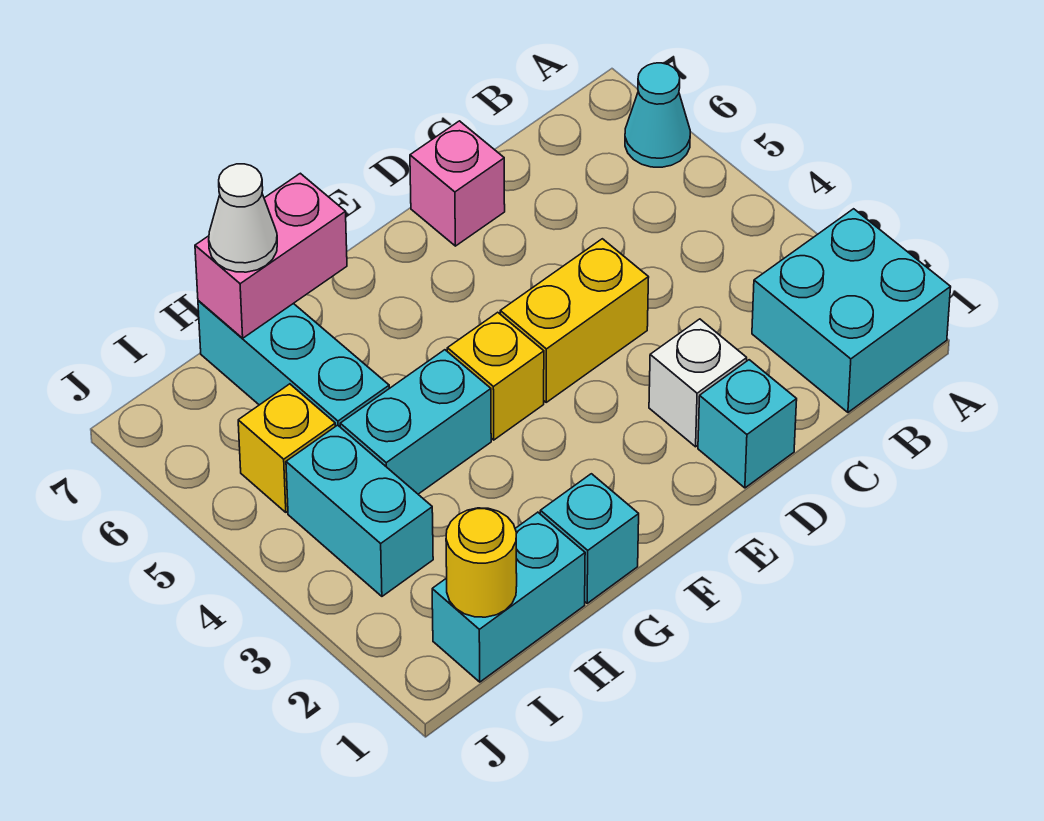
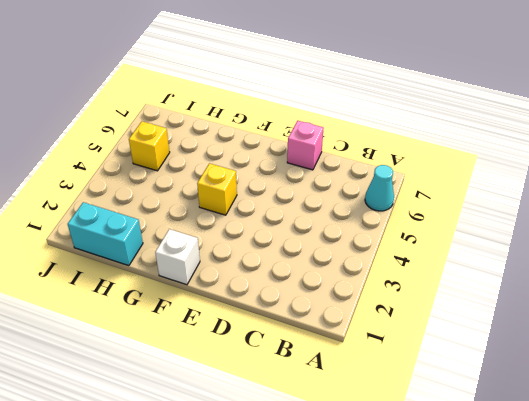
white brick F1 level 1 -> white brick D2 level 1
none -> cyan brick A1:B2 level 1
none -> cyan brick D1 level 1
none -> yellow brick D4:E4 level 1

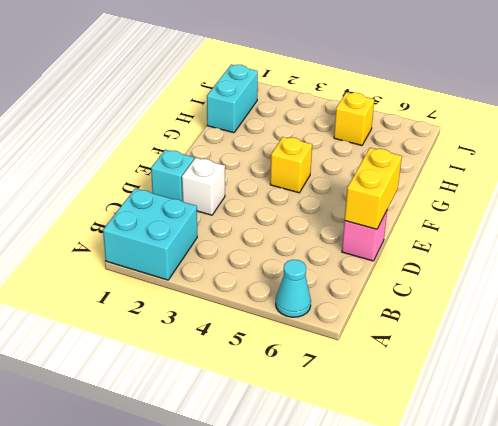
yellow brick D7:E7 level 2 -> yellow brick D4:E4 level 1
none -> cyan brick G1 level 1
none -> cyan brick G4:H4 level 1
none -> cyan brick H5:H7 level 1

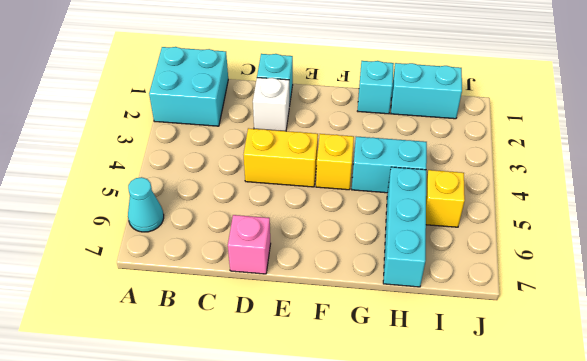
none -> cyan brick I3:I4 level 1
none -> pink brick G7:H7 level 2
none -> yellow round brick I1 level 2

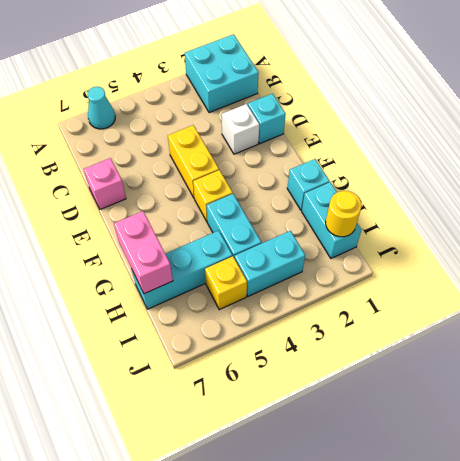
none -> white cone H7 level 3

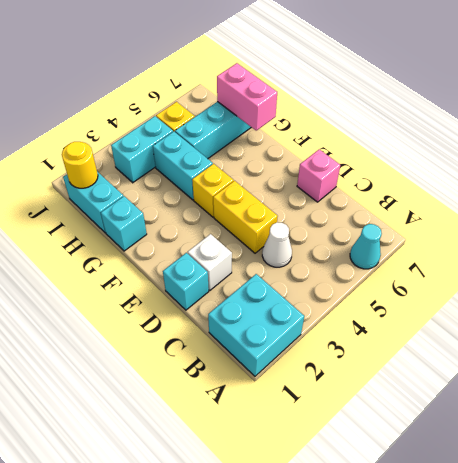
white cone C4 level 1 -> white cone H7 level 3

